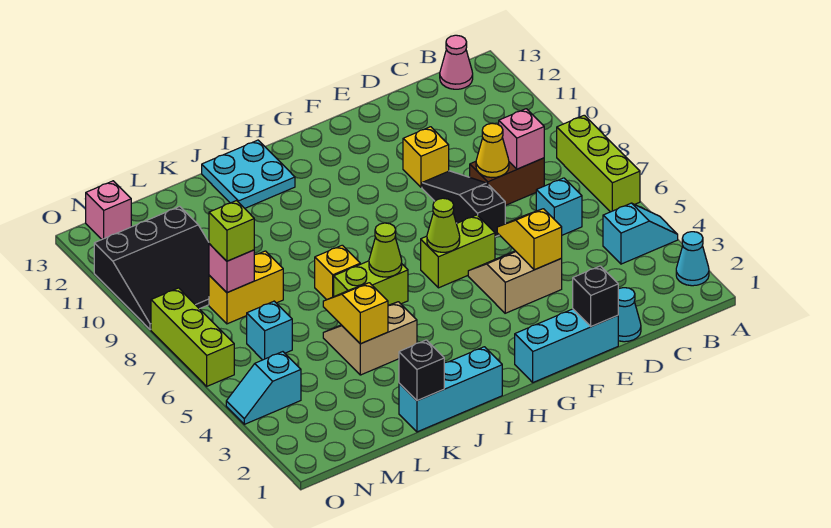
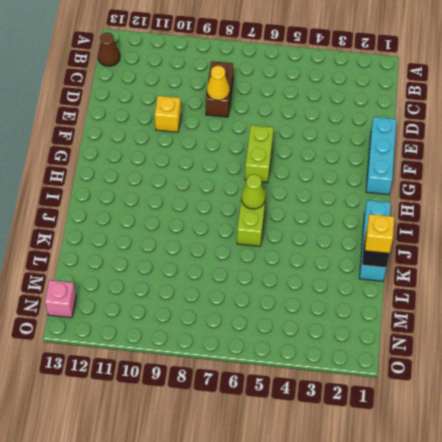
brown cone B13 level 1 -> pink cone B13 level 1
yellow brick K1 level 3 -> yellow brick J7 level 1
none -> cyan cone A2 level 1
none -> cyan slope A4:B4 level 1 top B
none -> lime brick A6:A8 level 1
none -> cyan brick C6 level 1

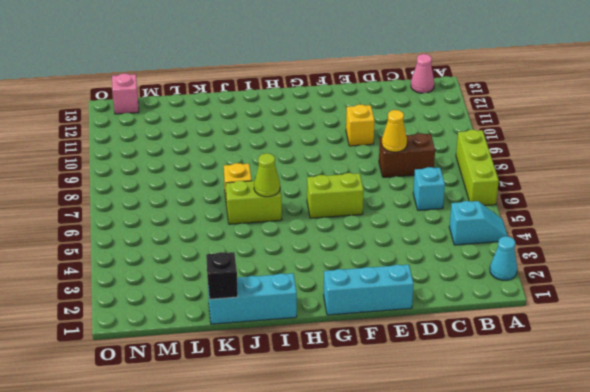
none -> cyan cone D1 level 1
none -> tan slope E4:F5 level 1 top 4
none -> black slope E7:E9 level 1 top 7
none -> cyan plate I12:J13 level 1

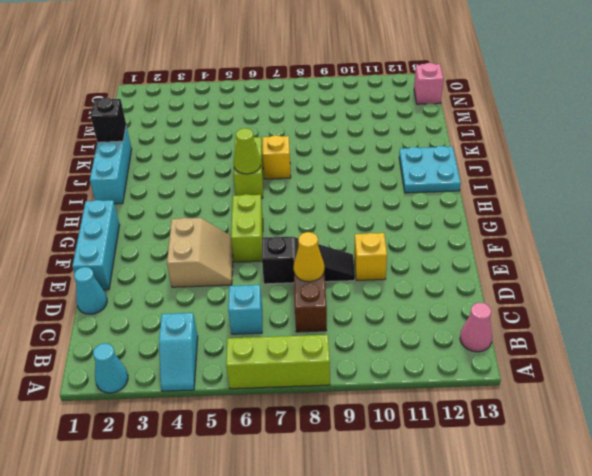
none -> tan slope J4:K5 level 1 top 4
none -> yellow brick L8:M8 level 1
none -> cyan brick M6 level 1
none -> black slope M9:O11 level 1 top 11

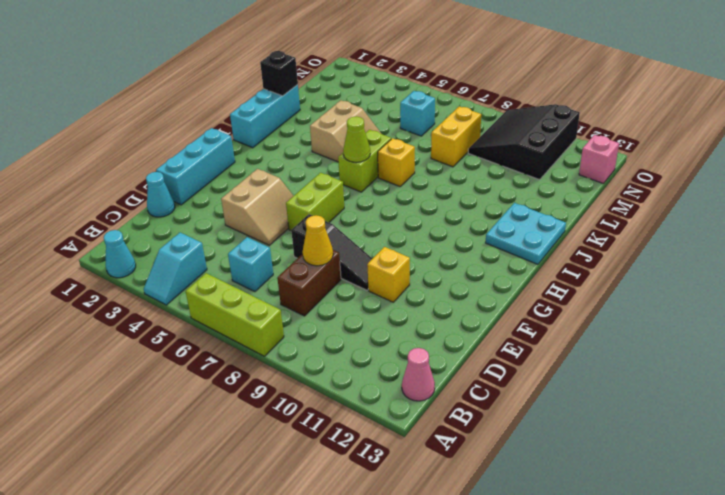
none -> cyan slope N4:O4 level 1 top N
none -> lime brick O6:O8 level 1
none -> pink brick C8 level 2
none -> black brick E1 level 2

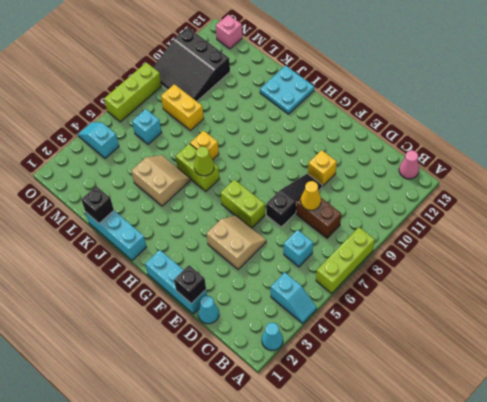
none -> pink brick C8 level 2
none -> yellow slope E4:E5 level 2 top 4
none -> lime cone G6 level 2
none -> yellow slope K4:K5 level 2 top 4

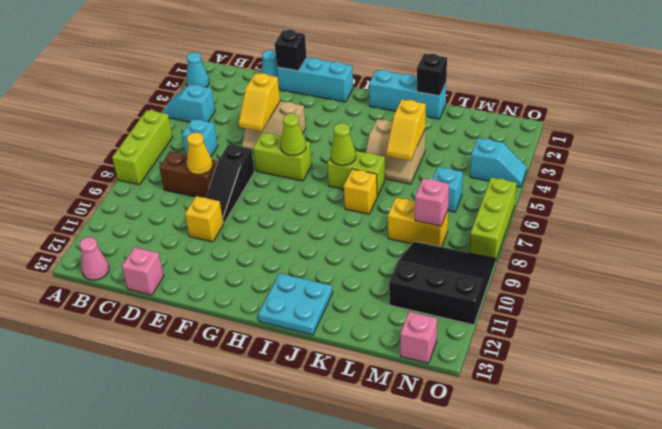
pink brick D13 level 1 -> pink brick C8 level 2
none -> lime brick M8 level 3

